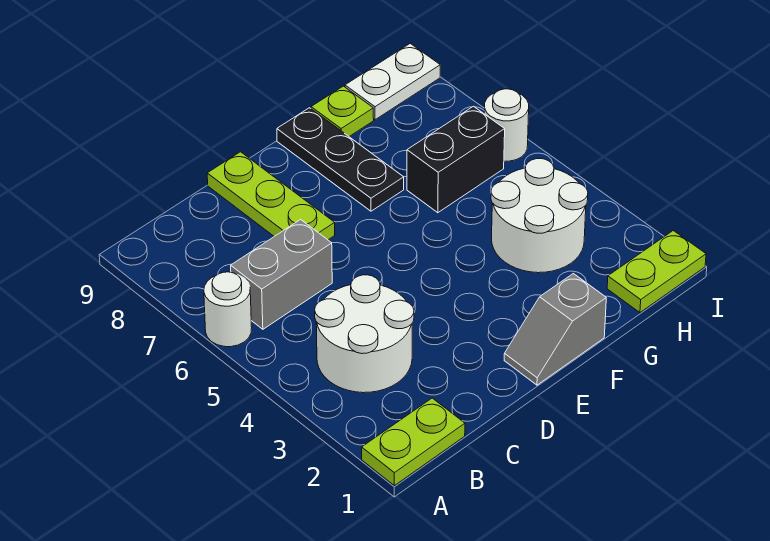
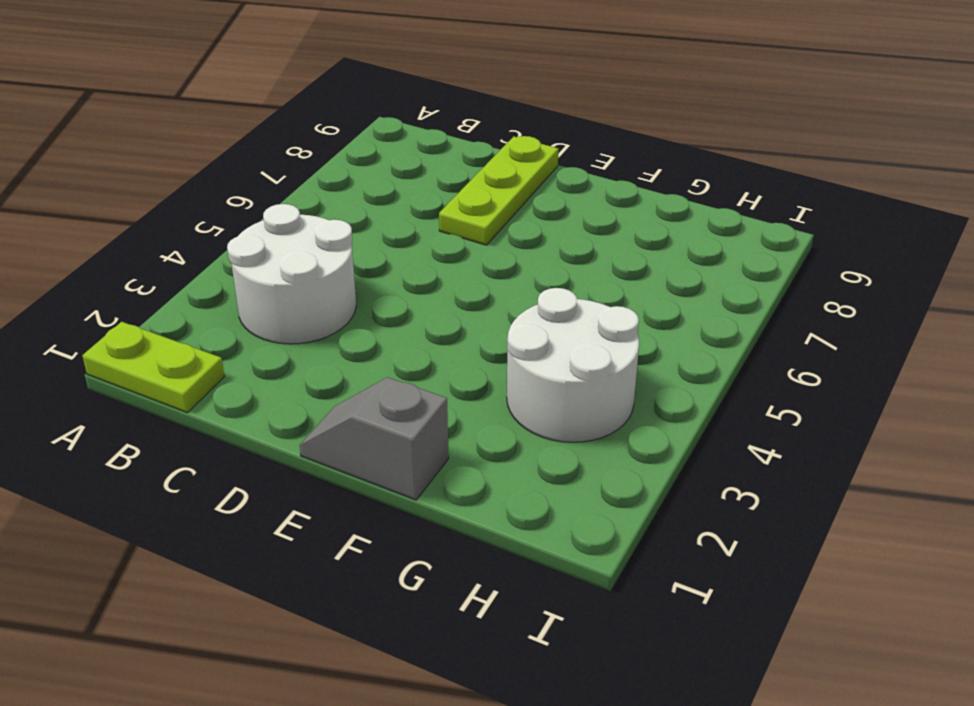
none -> white round brick A6 level 1
none -> grey brick B6:C6 level 1
none -> black plate F7:F9 level 1

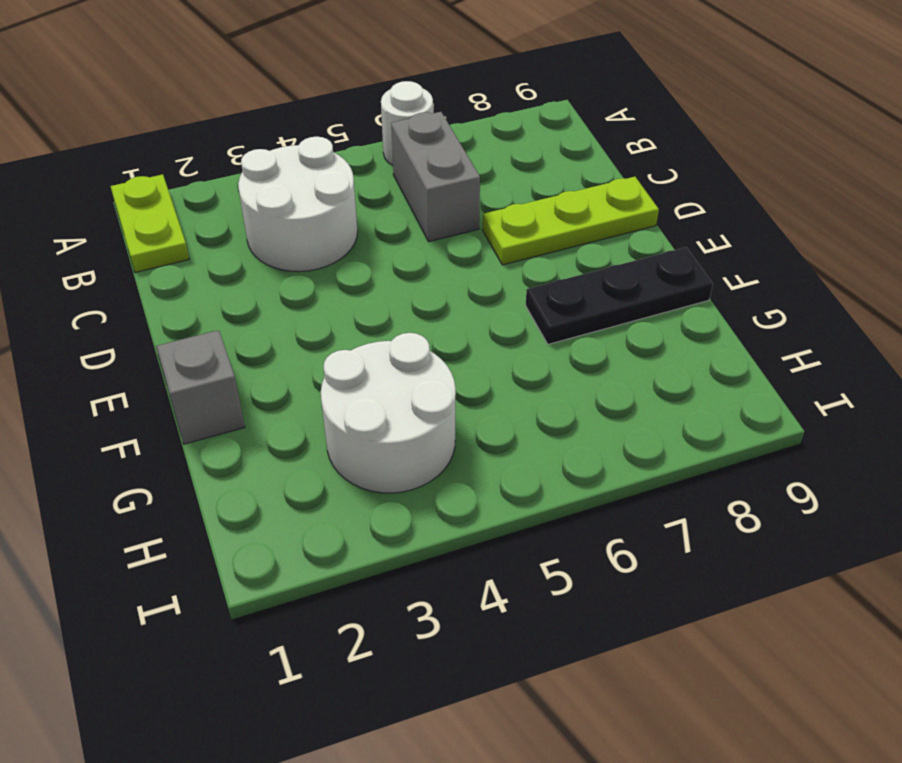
none -> black brick G6:H6 level 1
none -> lime plate G9 level 1
none -> lime plate H1:I1 level 1

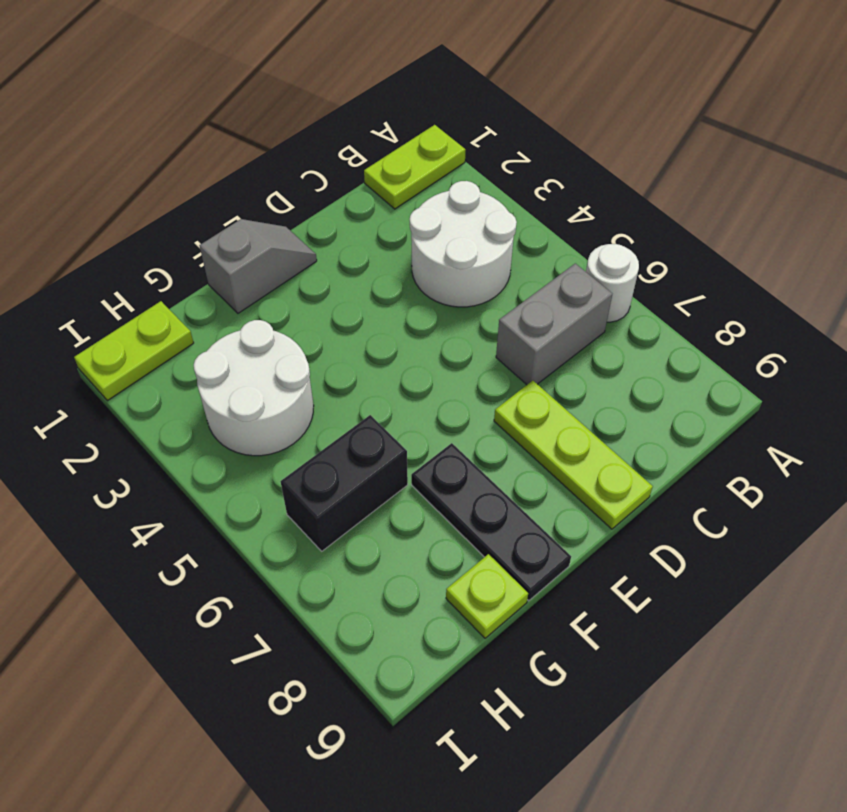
none -> white plate H9:I9 level 1
none -> white round brick I6 level 1

